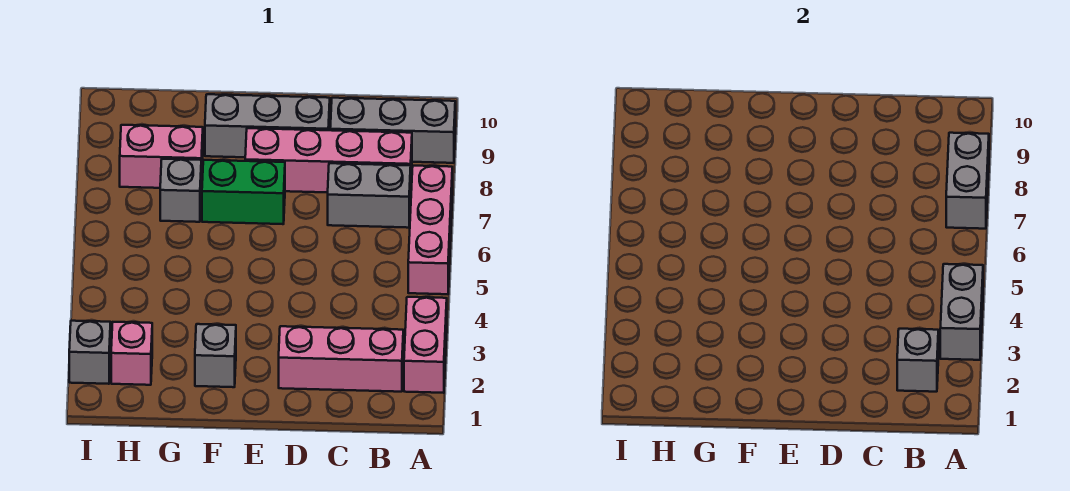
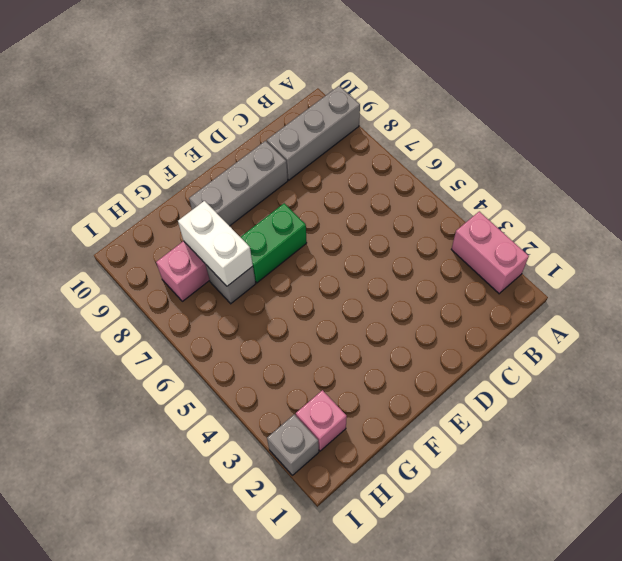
white brick G7:G8 level 2 -> none
none -> pink brick A5:A7 level 1
none -> pink brick B2:D2 level 1
none -> grey brick B7:C7 level 1

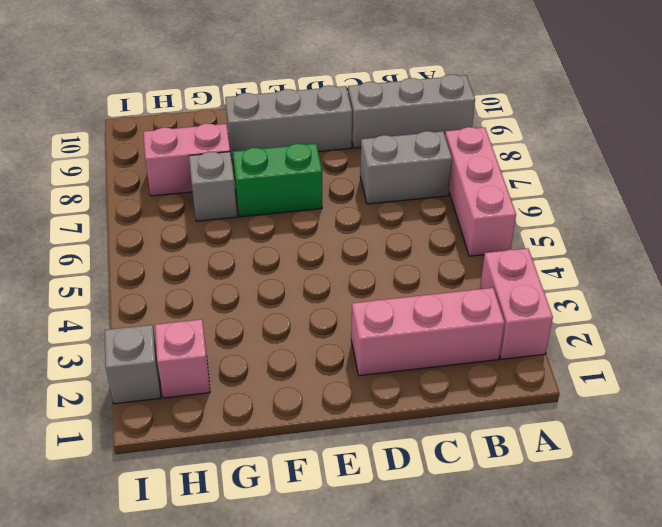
none -> pink brick B8:E8 level 1
none -> grey brick F2 level 1
none -> grey brick A3:A4 level 2

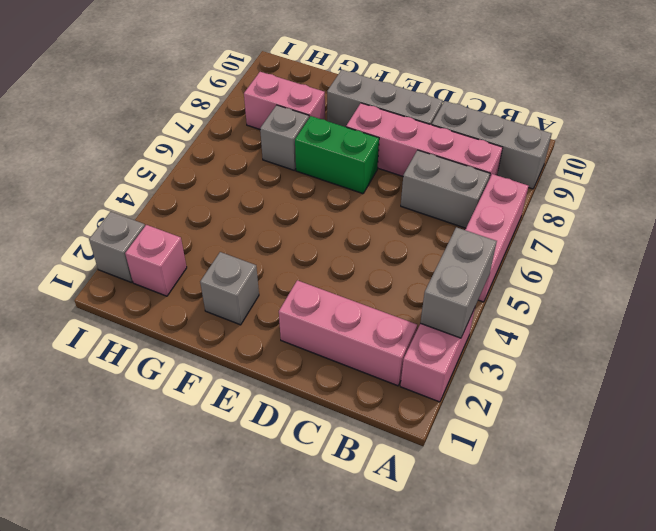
none -> grey brick A7:A8 level 2
none -> grey brick B2 level 2

